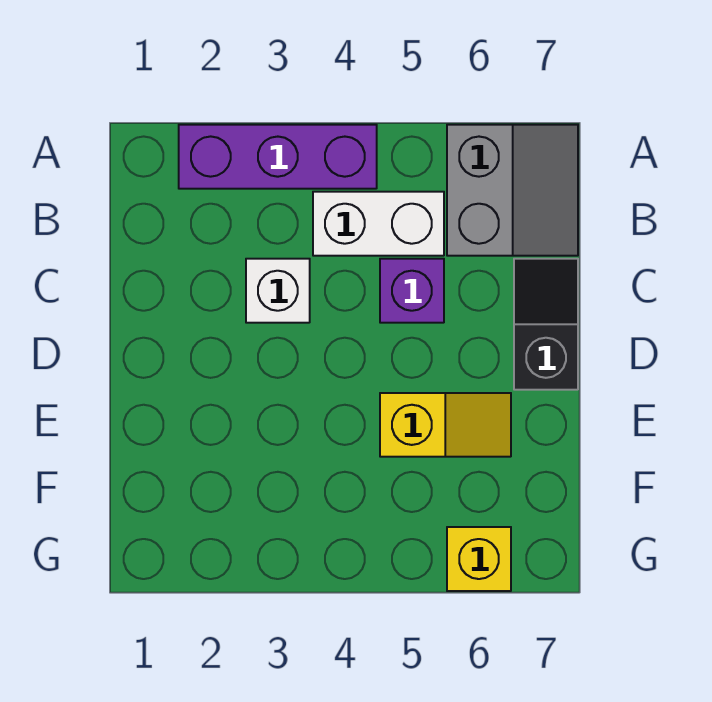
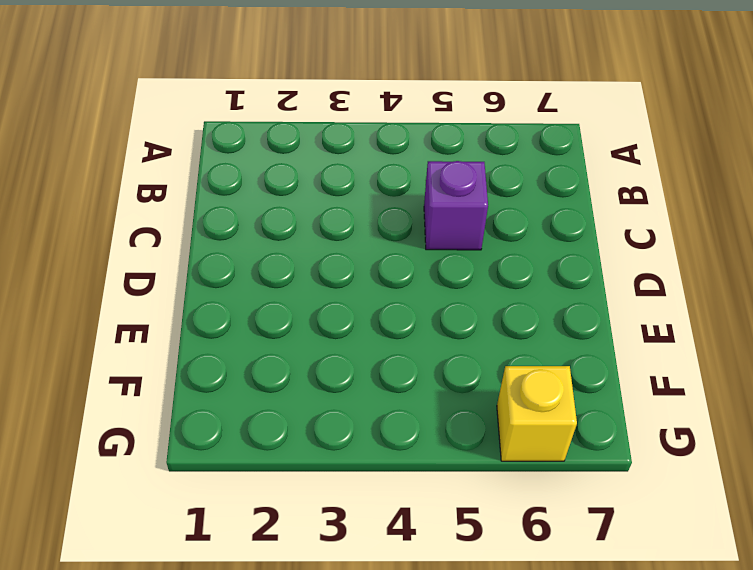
none -> purple brick A2:A4 level 1
none -> grey slope A6:B7 level 1 top 6

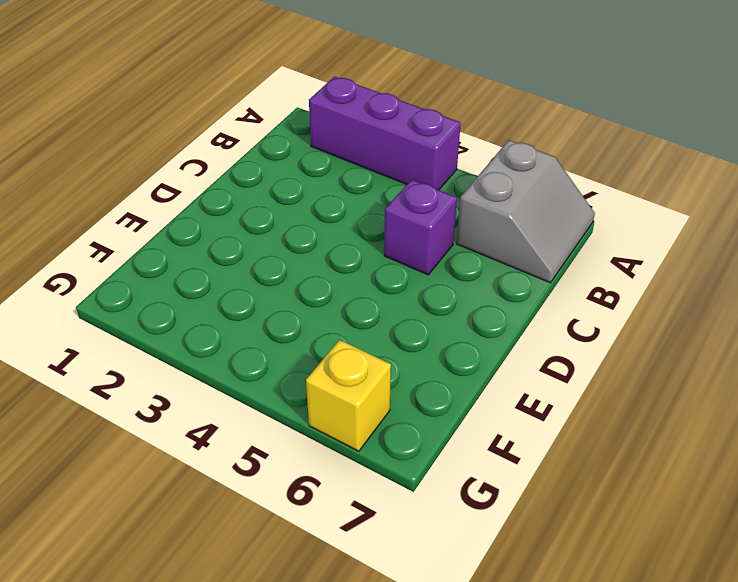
none -> white brick B4:B5 level 1
none -> white brick C3 level 1

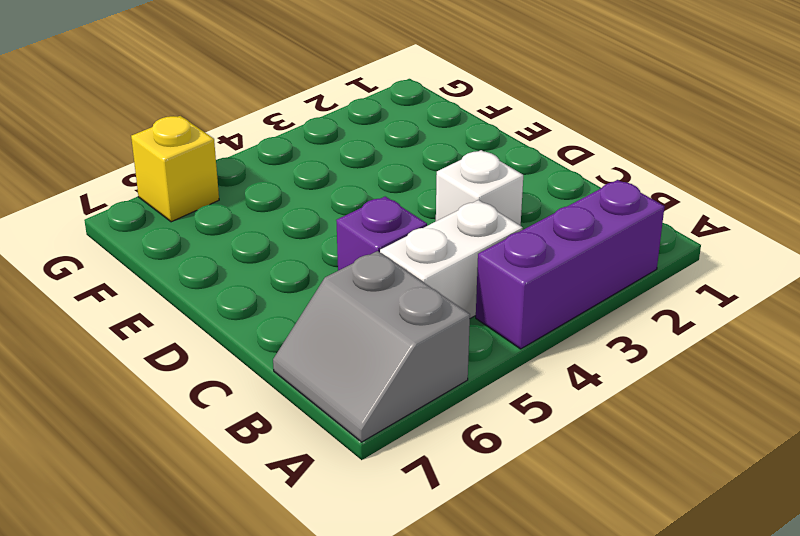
none -> black slope C7:D7 level 1 top D
none -> yellow slope E5:E6 level 1 top 5

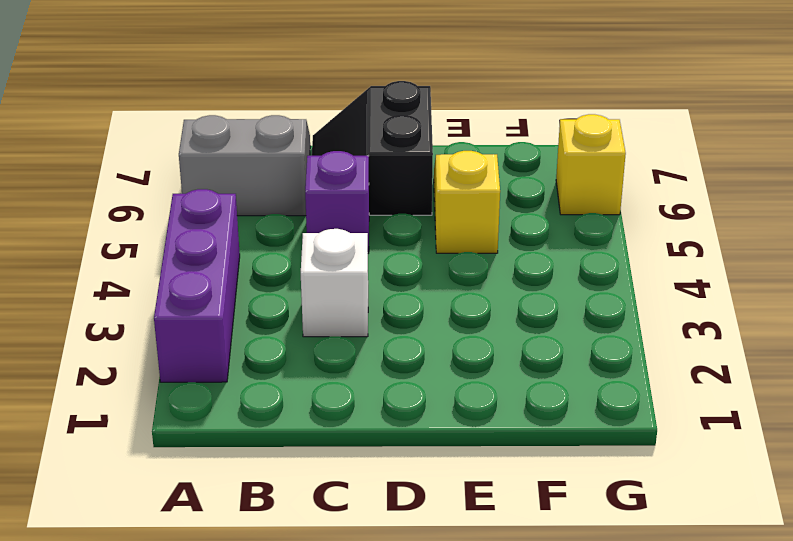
black slope C6:D7 level 1 top D -> black slope C7:D7 level 1 top D
none -> white brick B4:B5 level 1

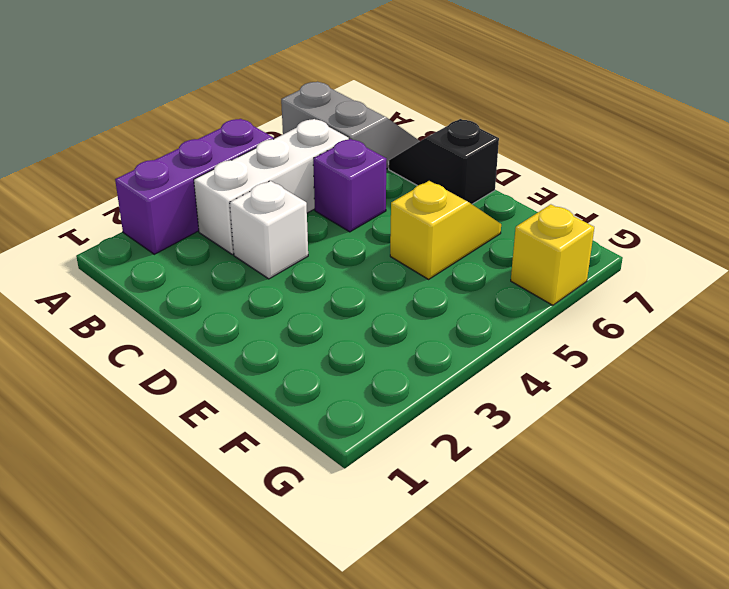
white brick B3:B5 level 1 -> white brick B4:B5 level 1

